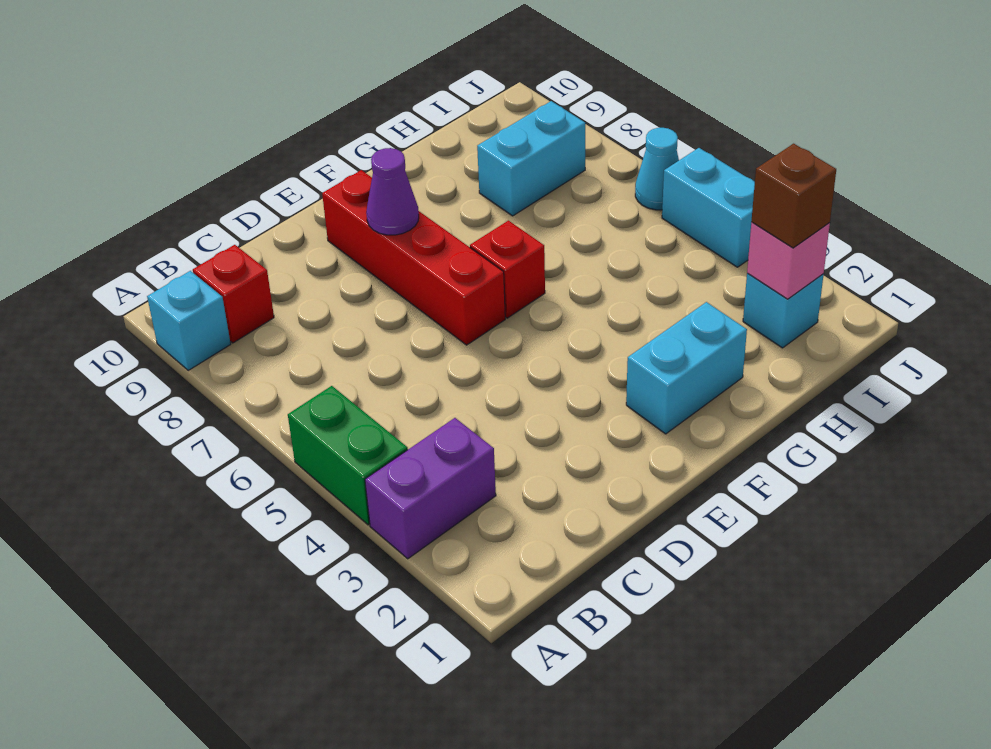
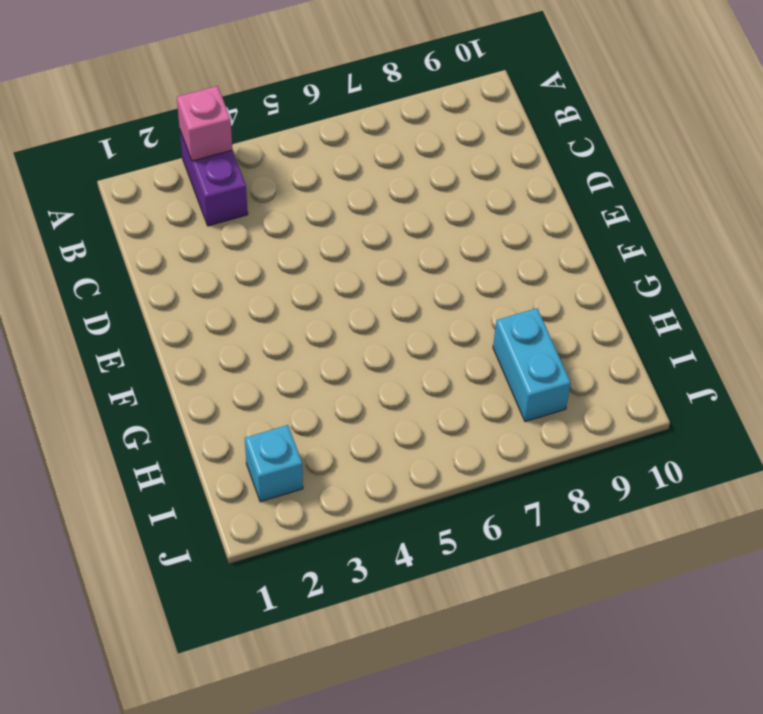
pink brick A3 level 2 -> pink brick I2 level 2
none -> green brick A4:A5 level 1
none -> cyan brick A9 level 1
none -> red brick B9 level 1

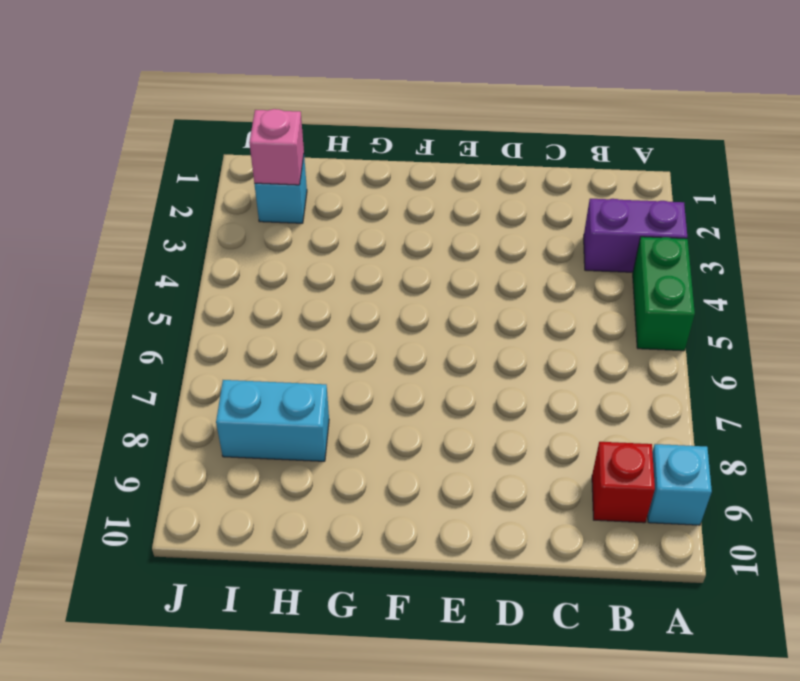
none -> red brick E6:E9 level 1
none -> cyan brick F2:G2 level 1
none -> red brick F6 level 1

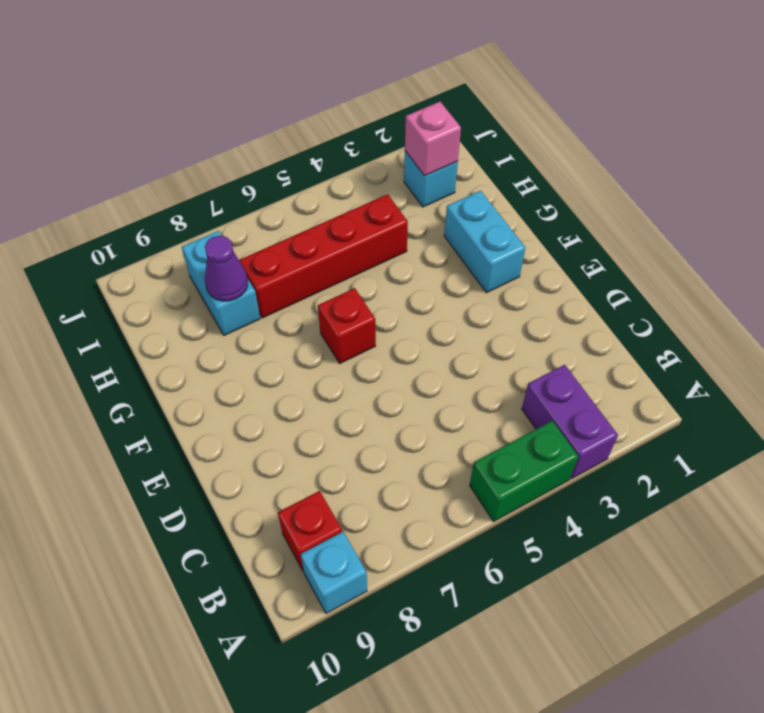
red brick H4:H7 level 1 -> red brick E6:E9 level 1
purple cone H8 level 2 -> purple cone E8 level 2
none -> cyan brick J4:J5 level 1
none -> cyan cone J6 level 1
none -> brown brick I2 level 3

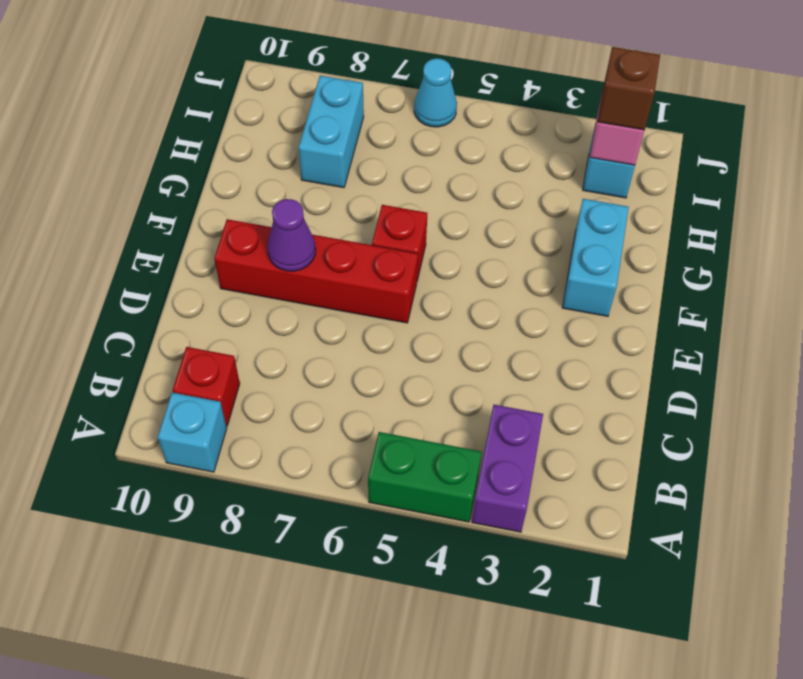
none -> cyan brick J4:J5 level 1

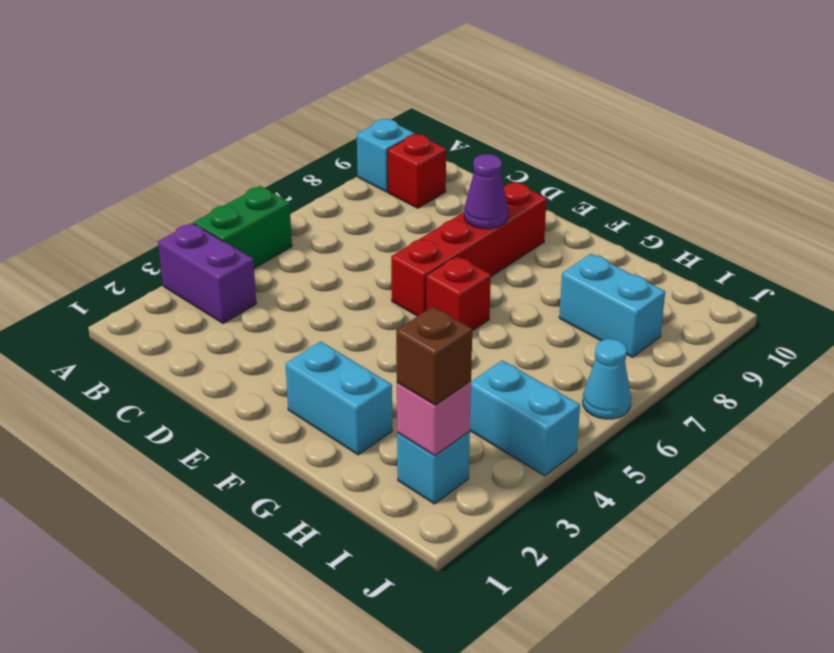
cyan brick I4:J4 level 1 -> cyan brick J4:J5 level 1

